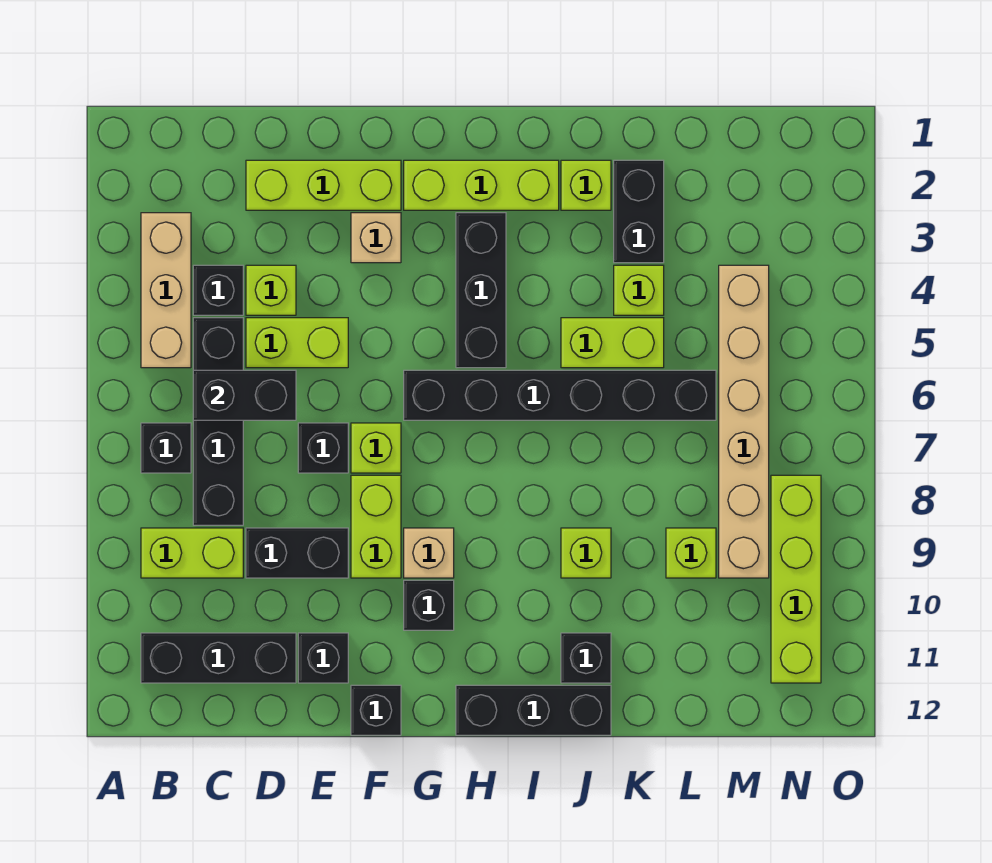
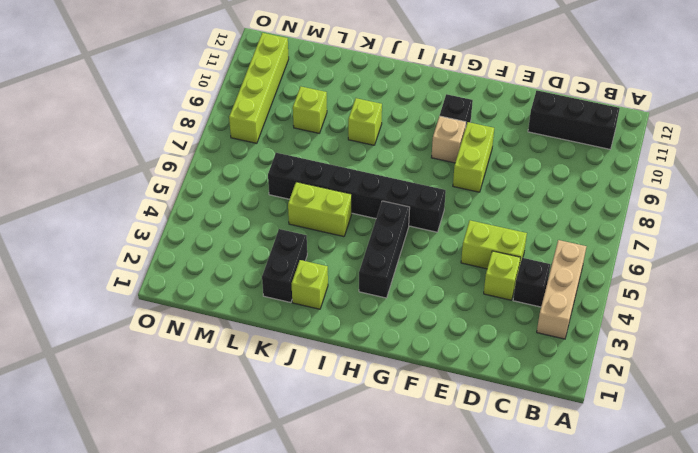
none -> black brick B7 level 1
none -> lime brick B9:C9 level 1
none -> black brick C5:C8 level 1
none -> lime brick D2:F2 level 1

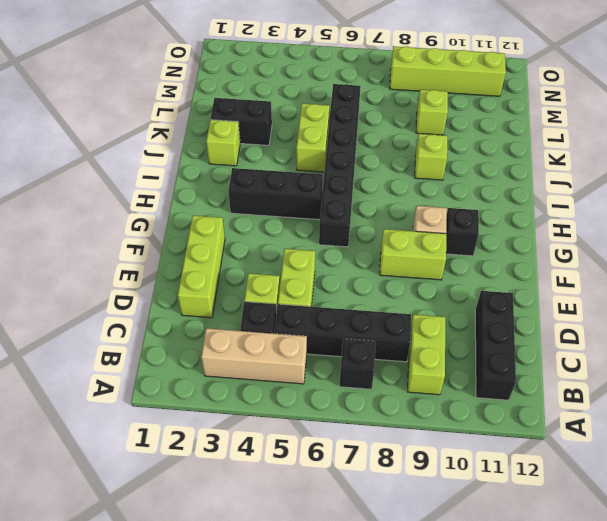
none -> black brick D9:E9 level 1
none -> black brick E7 level 1
none -> black brick E11 level 1
none -> tan brick F3 level 1

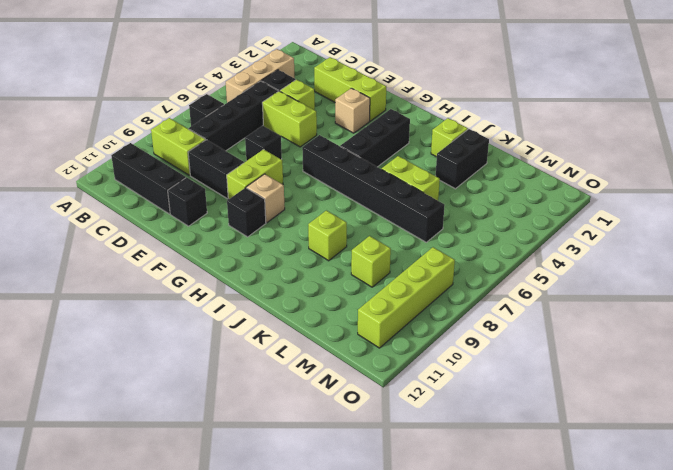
none -> lime brick F7 level 1
none -> black brick F12 level 1
none -> lime brick G2:I2 level 1
none -> black brick H12:J12 level 1

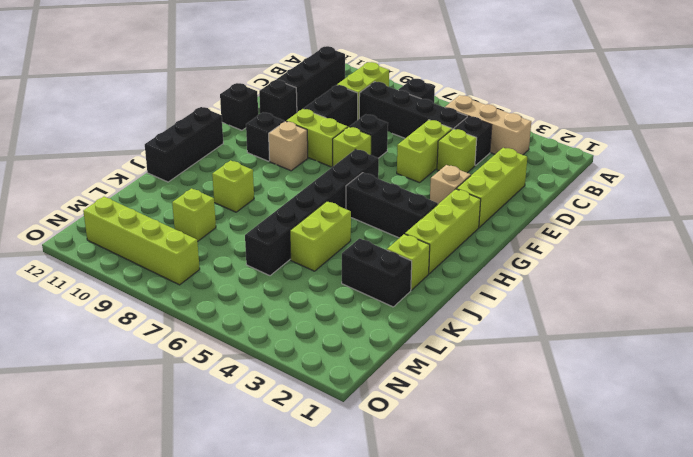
none -> black brick J11 level 1
none -> lime brick K4 level 1
none -> tan brick M4:M9 level 1
none -> black brick C6:D6 level 2

